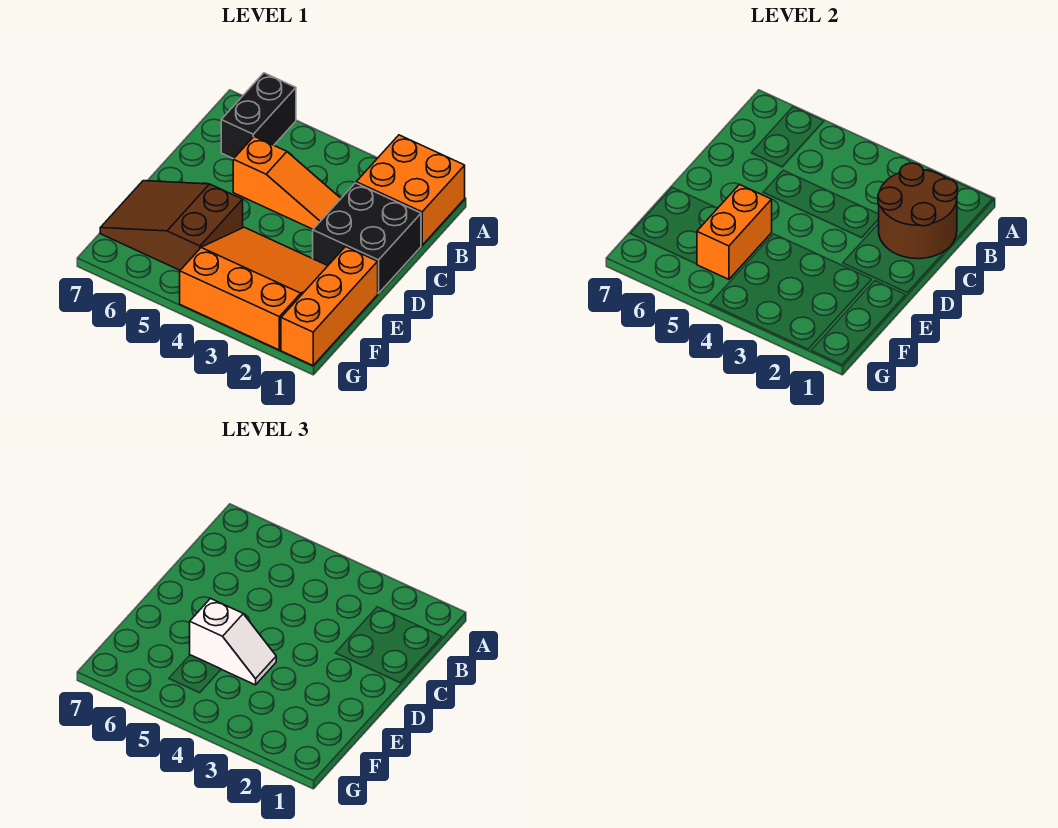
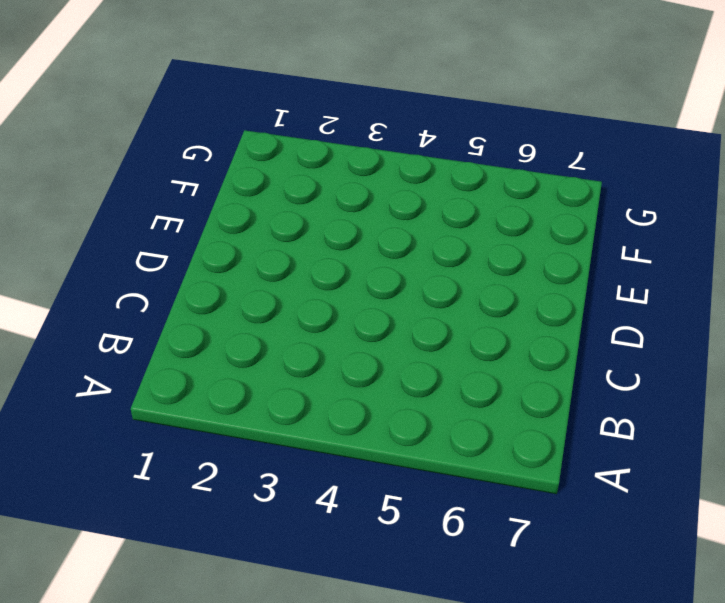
none -> orange brick A1:B2 level 1
none -> black brick A6:B6 level 1

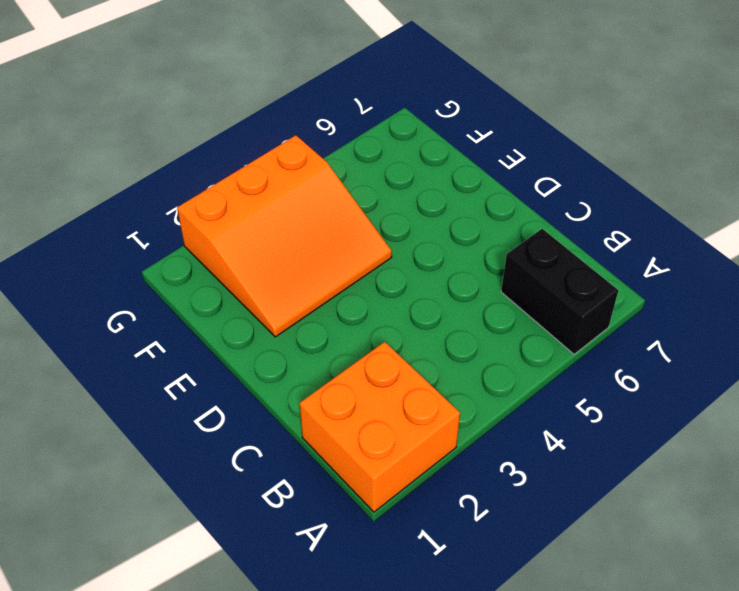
none -> black brick C1:D2 level 1
none -> orange slope C3:C5 level 1 top 5

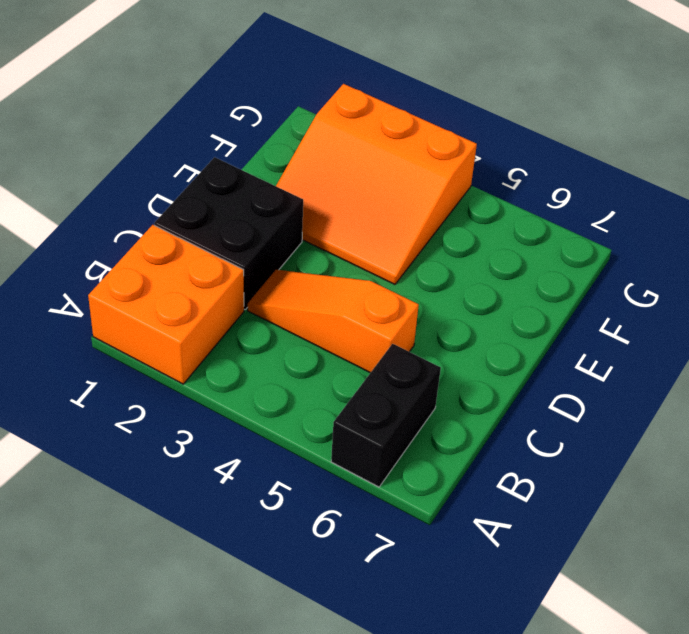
none -> orange brick E1:G1 level 1
none -> brown slope E5:F7 level 1 top 5

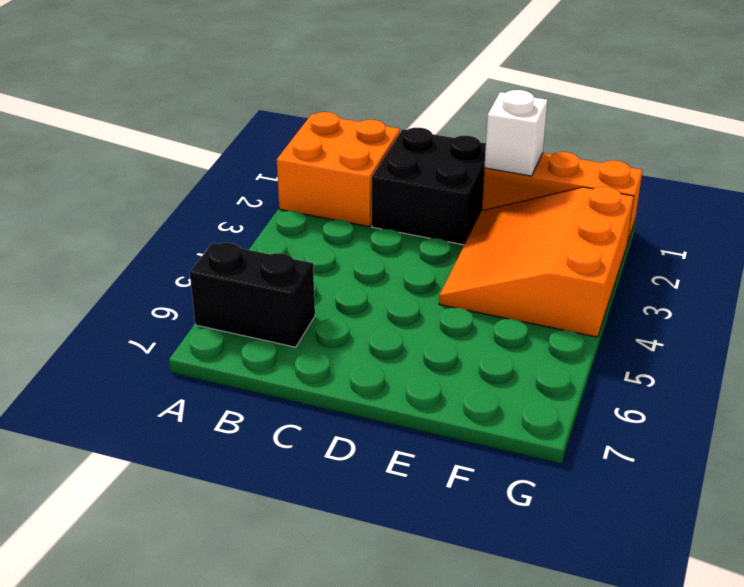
white brick E1 level 2 -> none
none -> orange slope C3:C5 level 1 top 5
none -> brown slope E5:F7 level 1 top 5

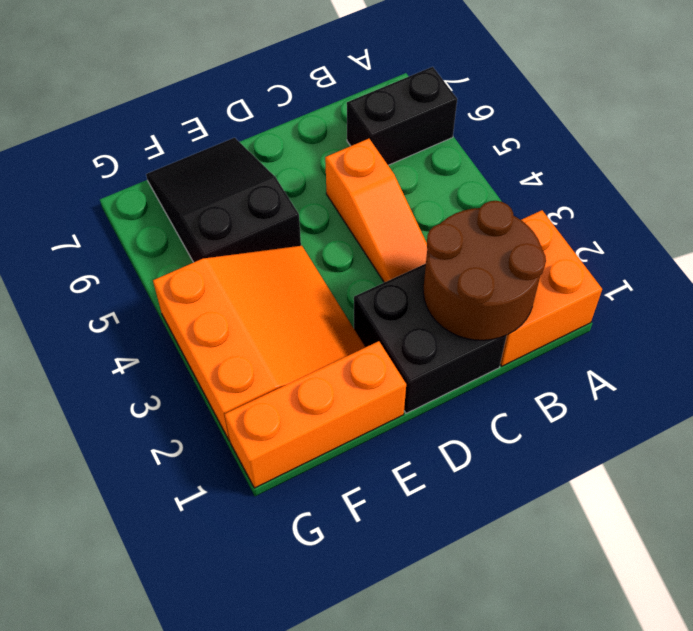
black slope E5:F7 level 1 top 5 -> brown slope E5:F7 level 1 top 5
none -> orange brick E5:F5 level 2
none -> white slope E4:E5 level 3 top 5

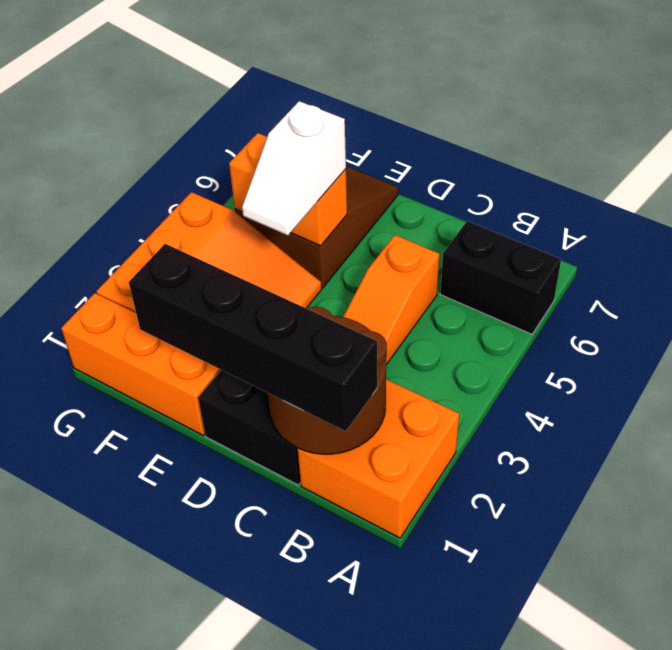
black brick B1:E1 level 3 -> none

